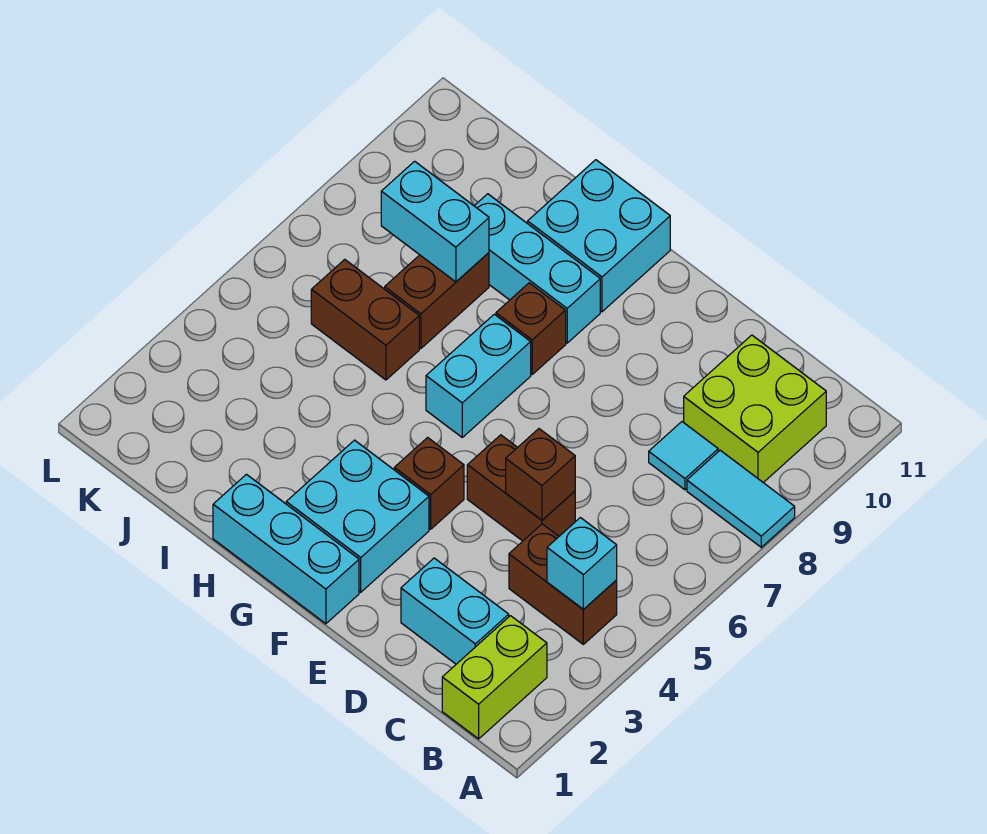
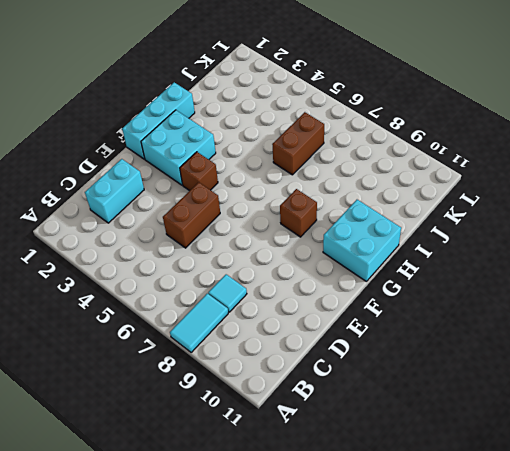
none -> lime brick B1:B2 level 1
none -> brown brick B4:C4 level 1
none -> lime brick B9:C10 level 1

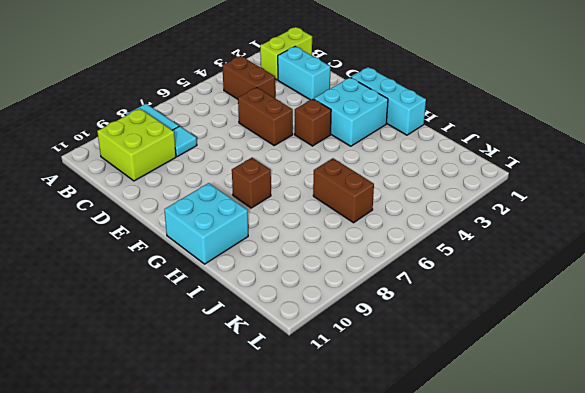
none -> cyan brick G6:G7 level 1
none -> cyan brick G9:I9 level 1
none -> brown brick I7:I8 level 1

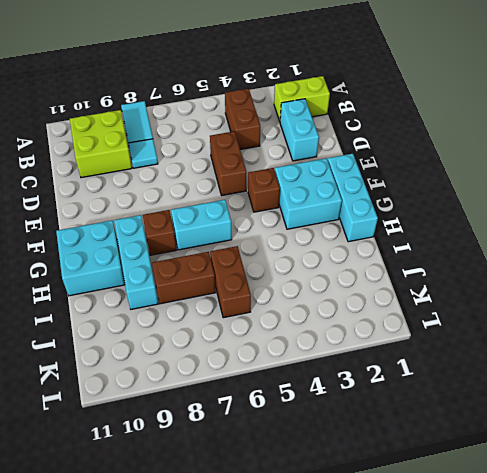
none -> cyan brick B4 level 2
none -> brown brick D5 level 2
none -> cyan brick I8:J8 level 2

